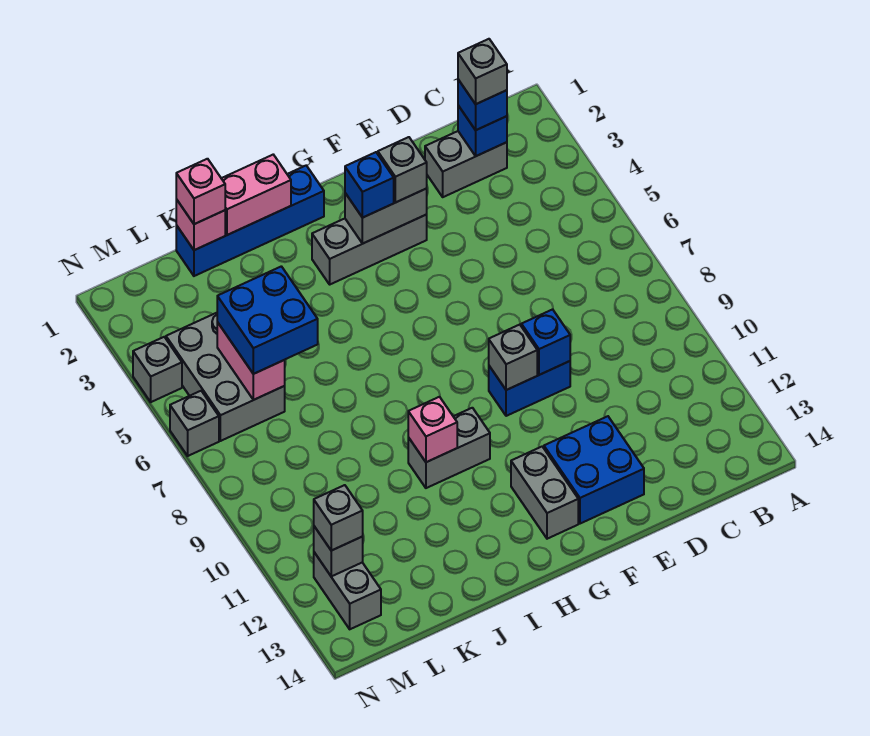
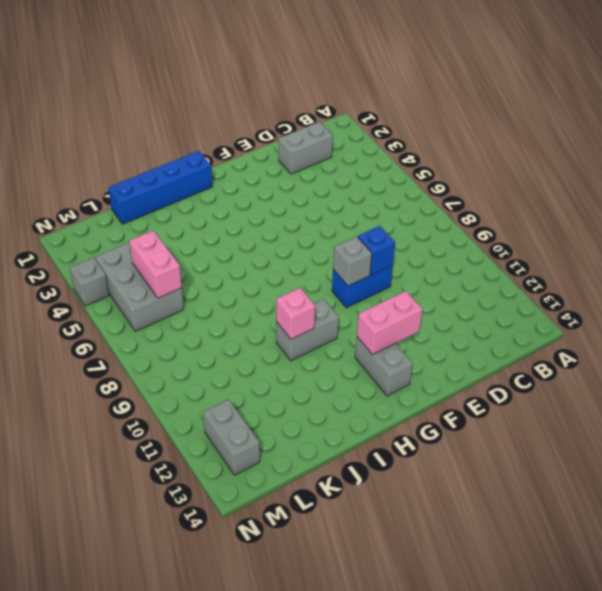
pink brick F12:G12 level 2 -> pink brick I1:J1 level 2
none -> blue brick E12:F13 level 1
none -> grey brick F3:H3 level 1
none -> grey brick N6 level 1

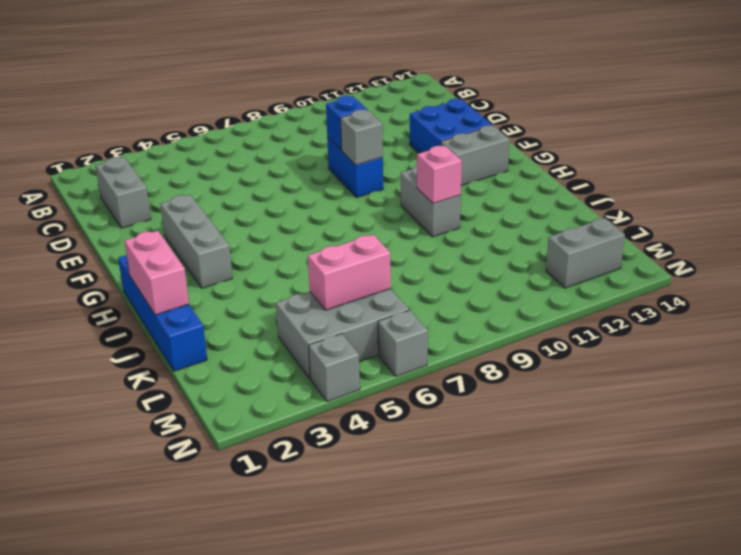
none -> blue brick C2 level 2
none -> grey brick F3:G3 level 2
none -> pink brick K1 level 2

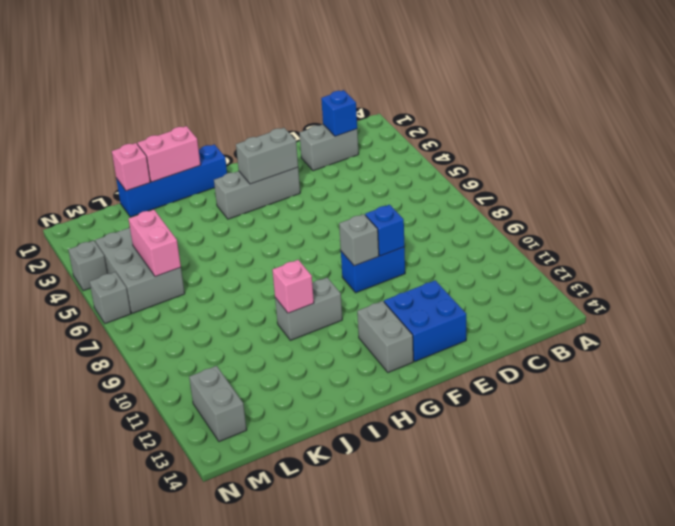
none -> grey brick M12 level 2
none -> blue brick C2 level 3
none -> grey brick F3 level 3

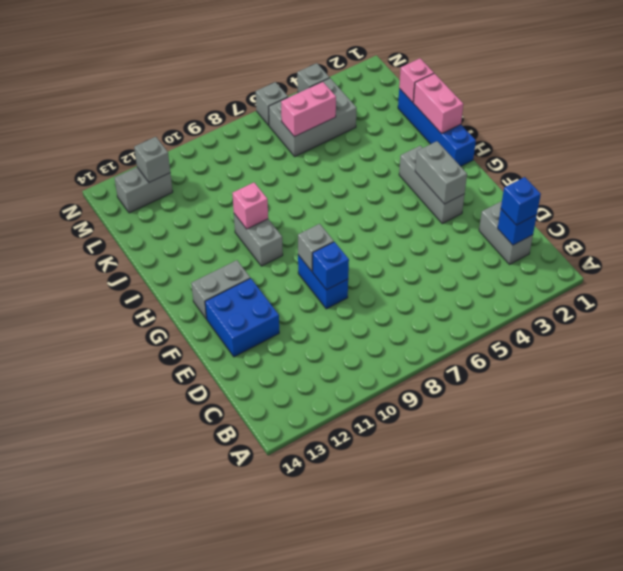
none -> grey brick F3 level 3
none -> blue brick G3 level 3
none -> pink brick K1 level 3

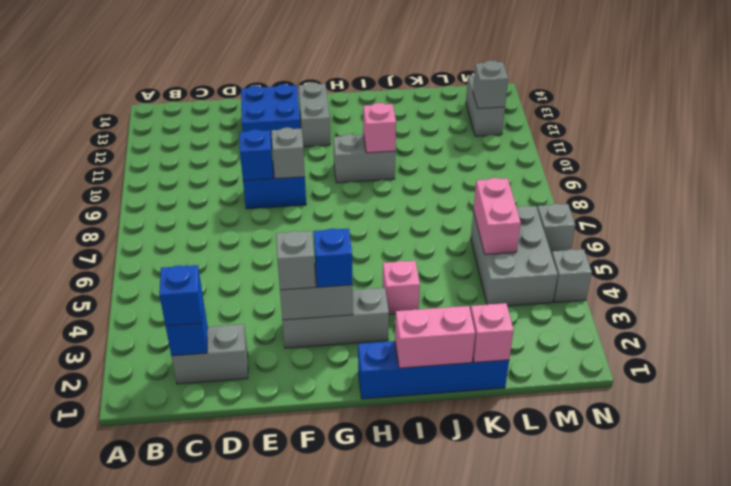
pink brick I4 level 1 -> pink brick K1 level 3
none -> blue brick K5:L6 level 3
none -> grey brick M12 level 3
none -> grey brick C2 level 4

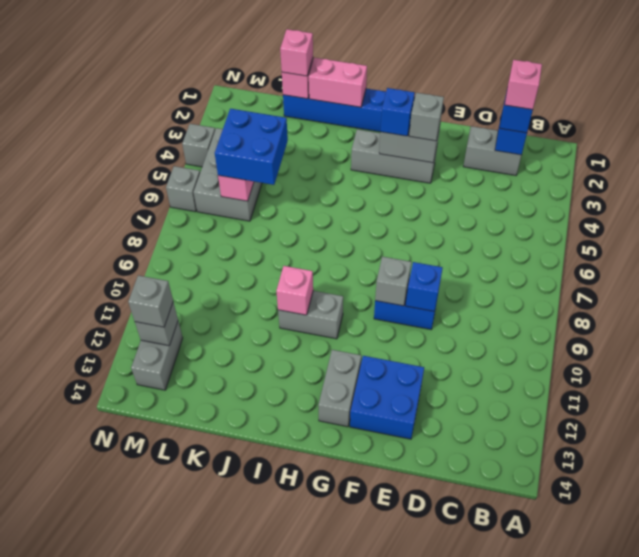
pink brick C2 level 4 -> grey brick C2 level 4

